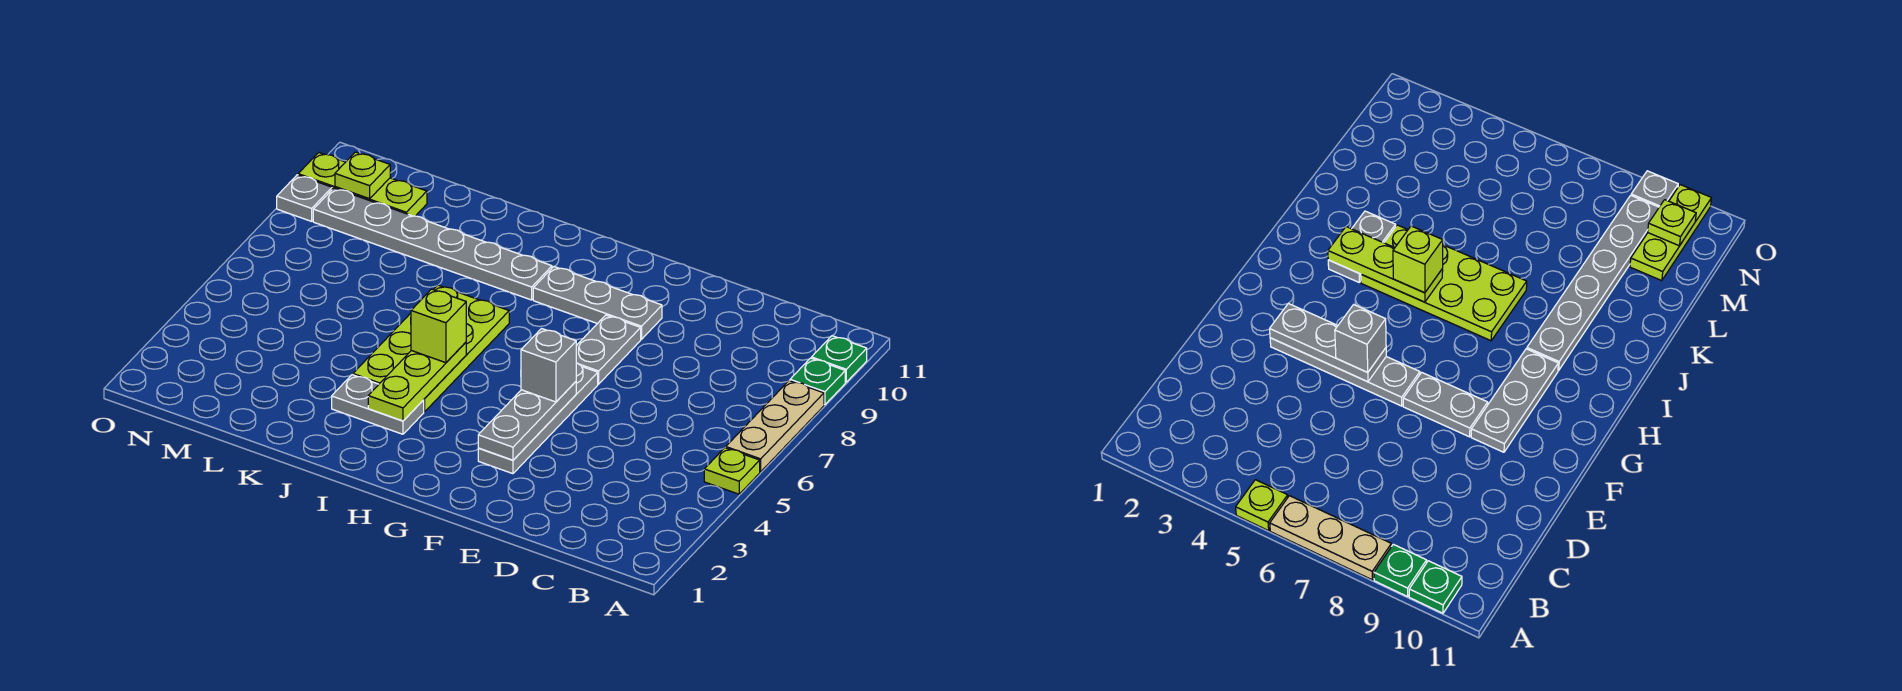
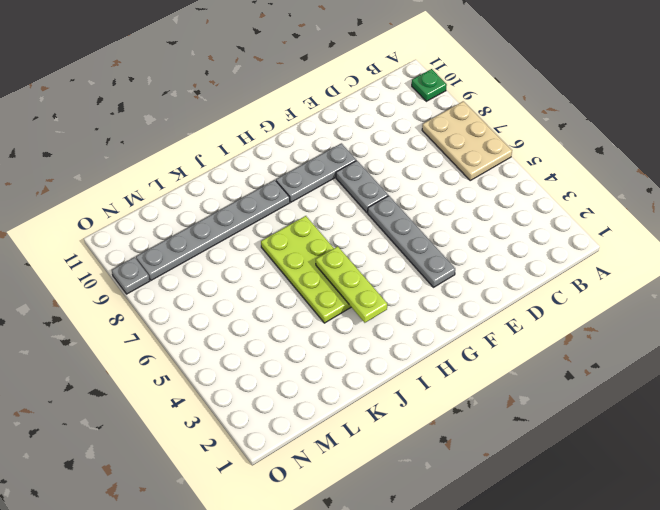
tan plate A6:B8 level 1 -> tan plate A6:A8 level 1
none -> lime plate A5 level 1
none -> green plate A9 level 1
none -> grey plate I3:J3 level 1

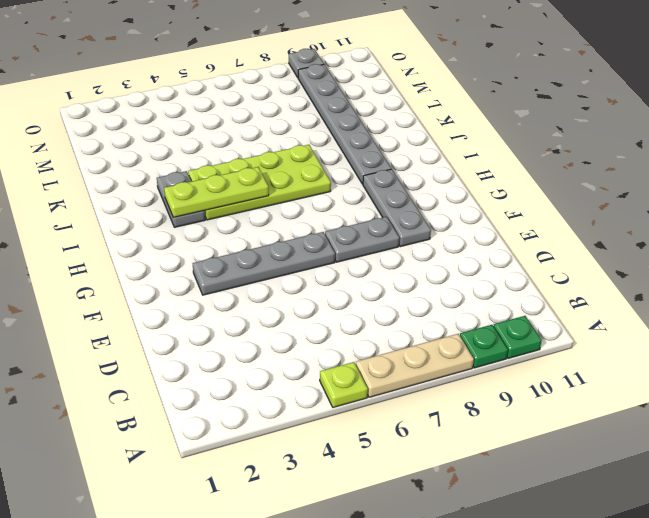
none -> lime plate M10:O10 level 1
none -> grey plate F3:F5 level 2
none -> lime plate N10 level 2

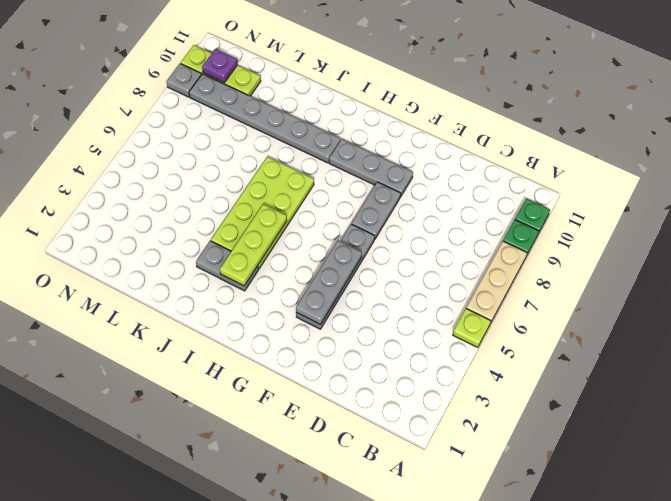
purple plate N10 level 2 -> lime plate N10 level 2
none -> grey brick F5 level 3
none -> lime brick I5 level 3

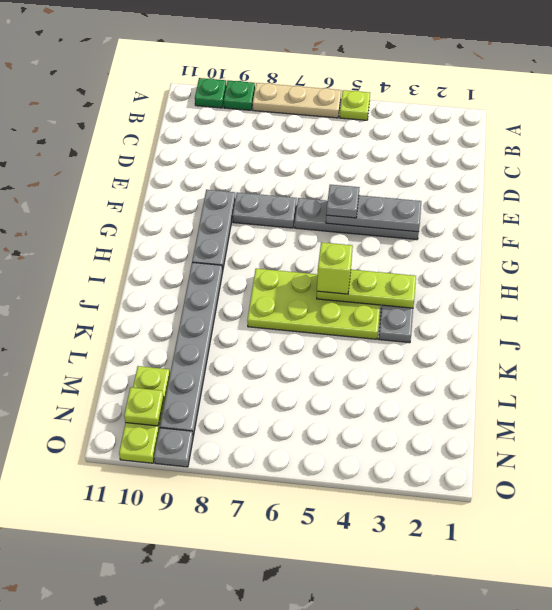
grey plate F5 level 3 -> grey brick F5 level 3

